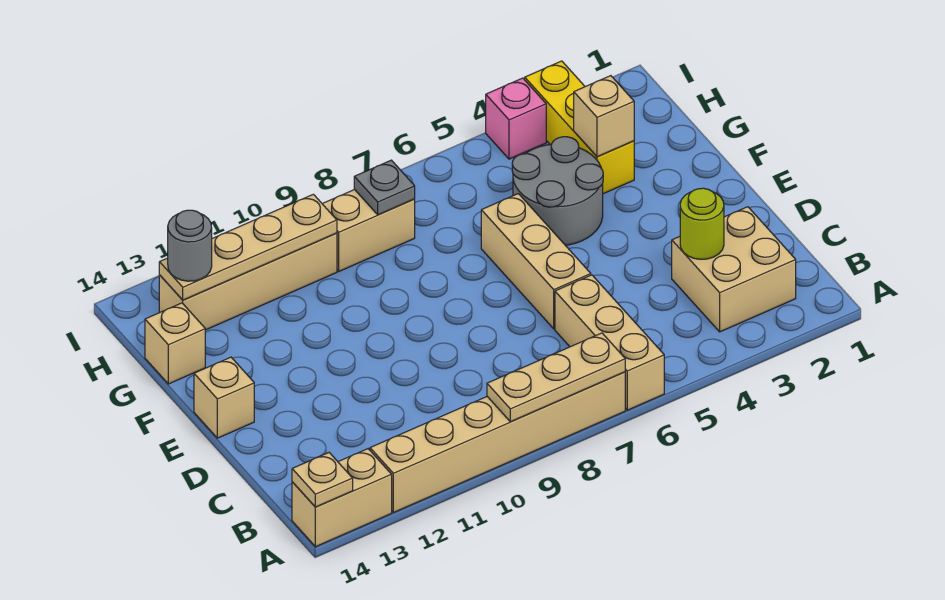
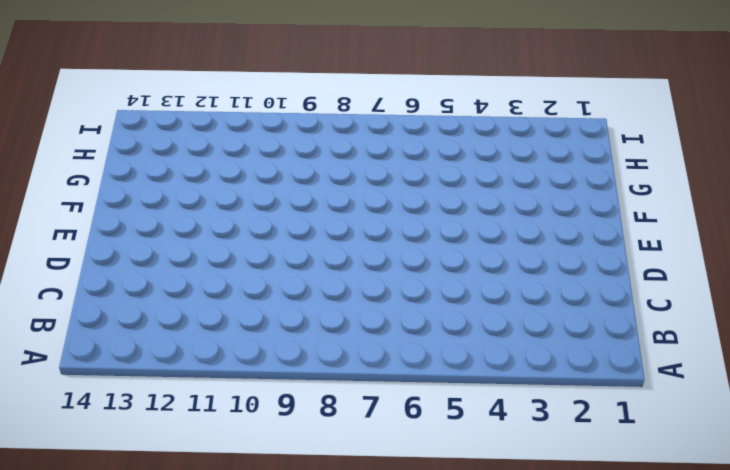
none -> tan brick A6:C6 level 1
none -> tan brick A7:A12 level 1
none -> tan brick A13:A14 level 1

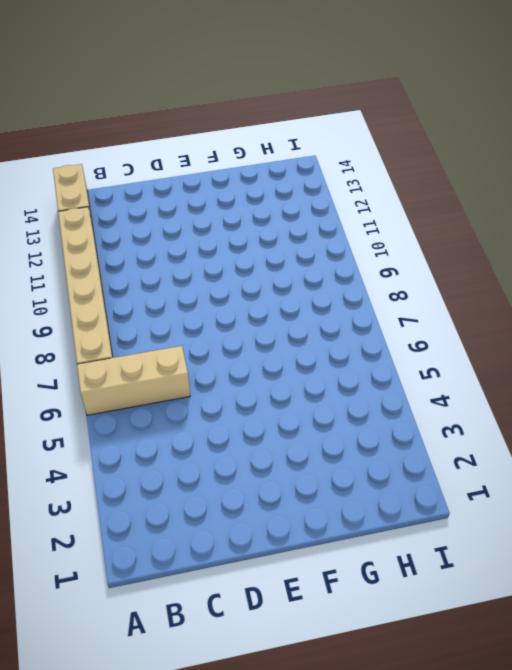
none -> tan brick B2:C3 level 1
none -> tan brick D6:F6 level 1
none -> tan brick E14 level 1

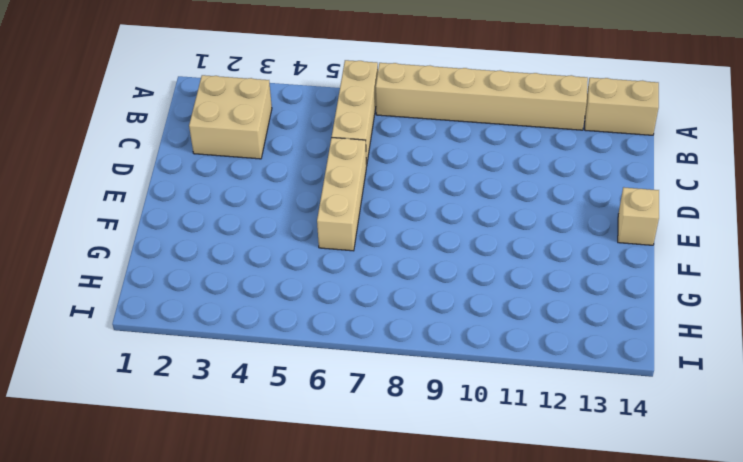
none -> grey round brick F4:G5 level 1
none -> yellow brick G3:I3 level 1
none -> tan brick G14 level 1

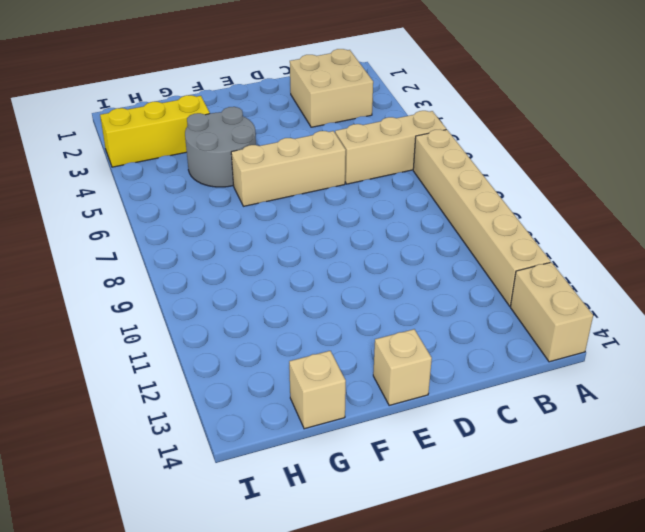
none -> tan brick H8:H9 level 1
none -> tan brick H10:H13 level 1
none -> pink brick I4 level 1

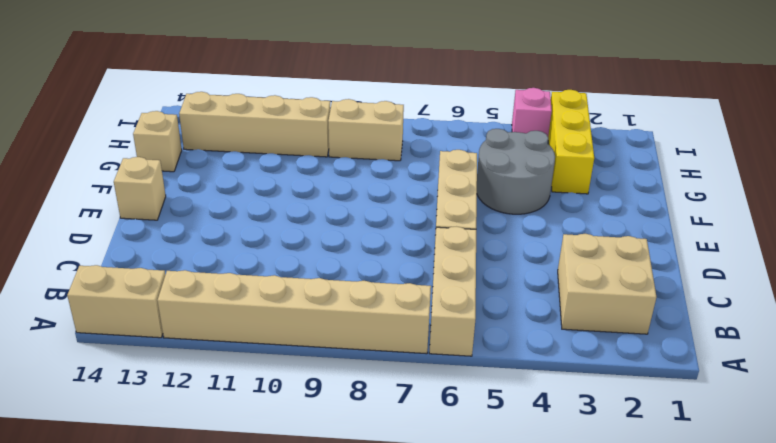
none -> tan plate A7:A9 level 2
none -> tan plate A14 level 2
none -> lime round brick C3 level 2

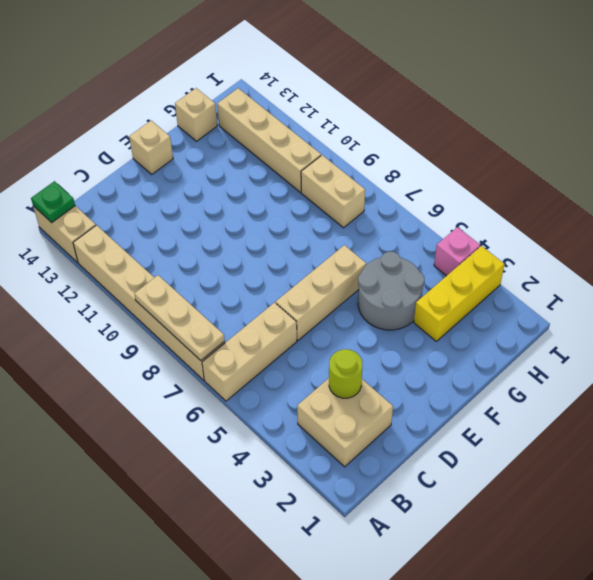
green plate A14 level 2 -> tan plate A14 level 2
none -> tan brick G3 level 2
none -> grey plate H8 level 2
none -> tan plate H10:H13 level 2

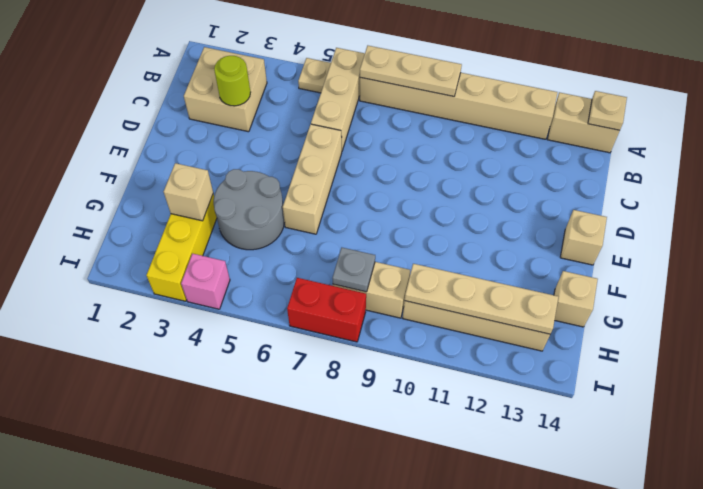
tan plate A5 level 1 -> none
red brick I7:I8 level 1 -> none
none -> grey round brick H13 level 3

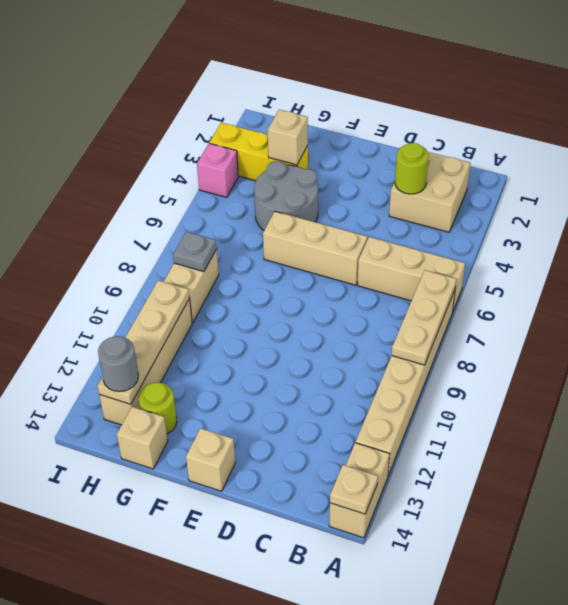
lime round brick G13 level 1 -> none

